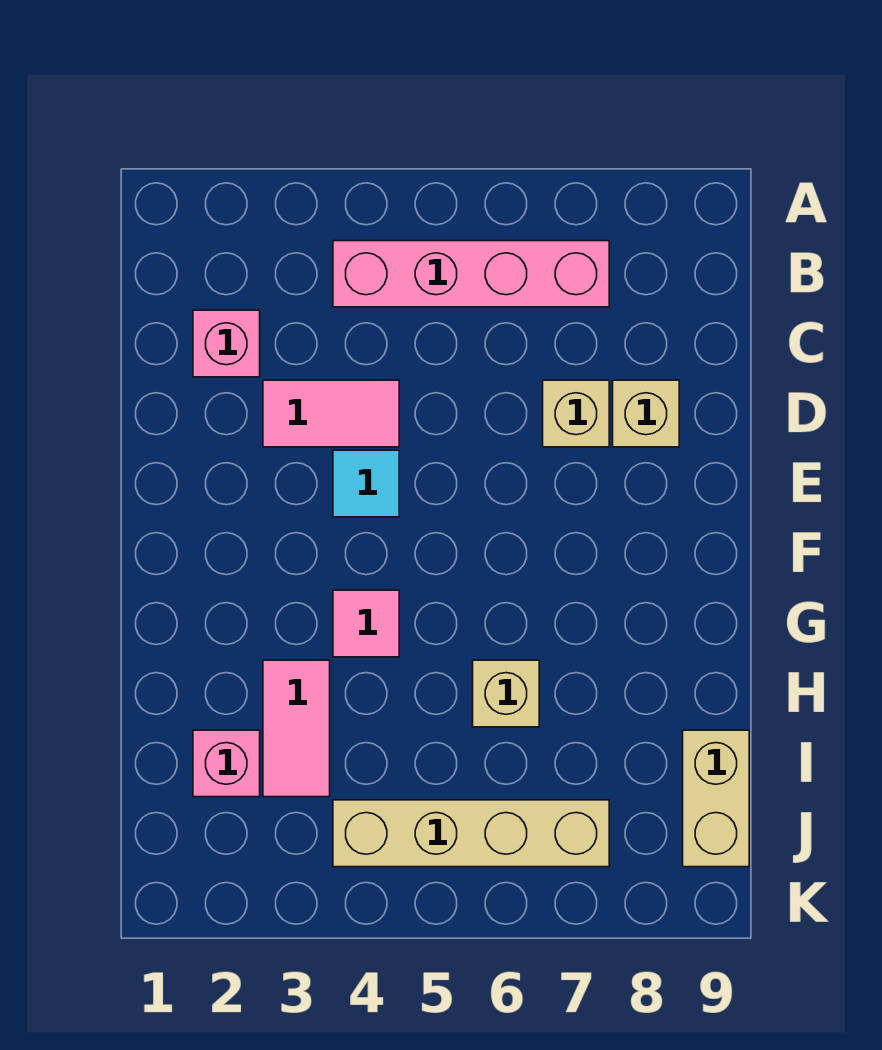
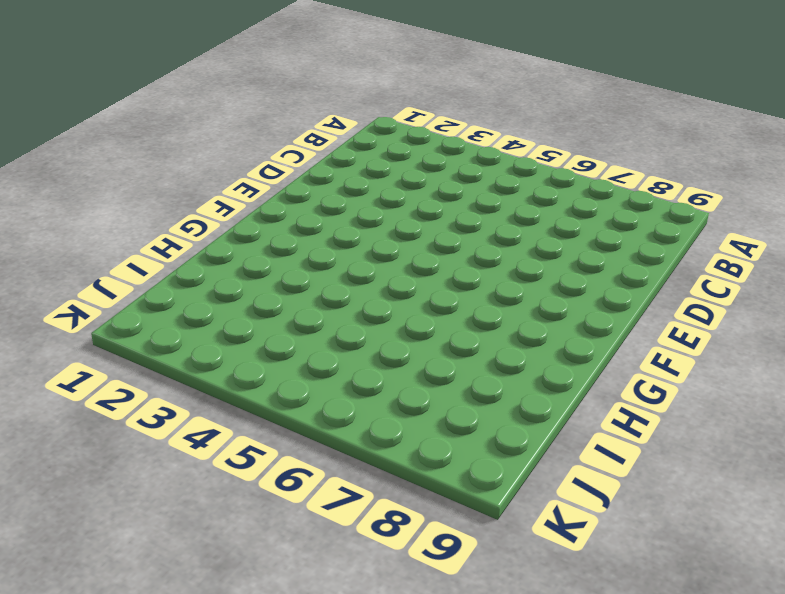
none -> pink brick B4:B7 level 1
none -> pink brick C2 level 1
none -> pink tile D3:D4 level 1

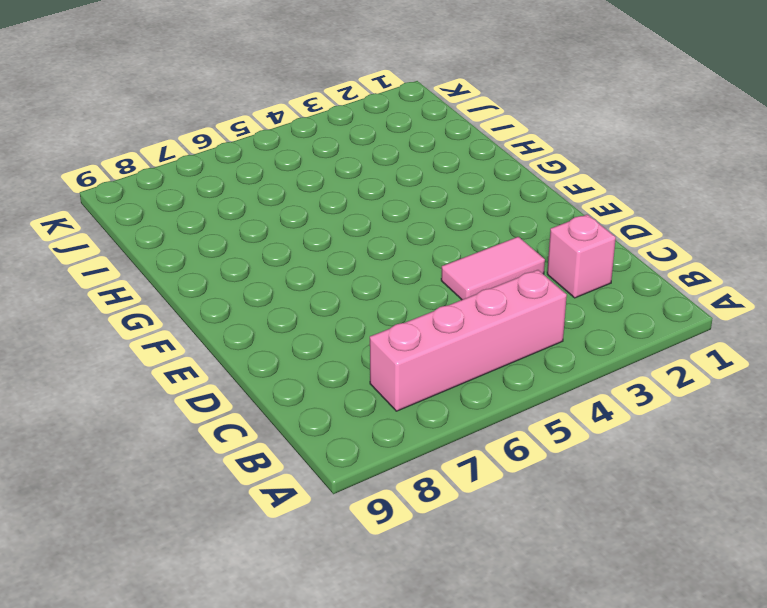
none -> tan brick D7 level 1
none -> tan brick D8 level 1
none -> cyan tile E4 level 1

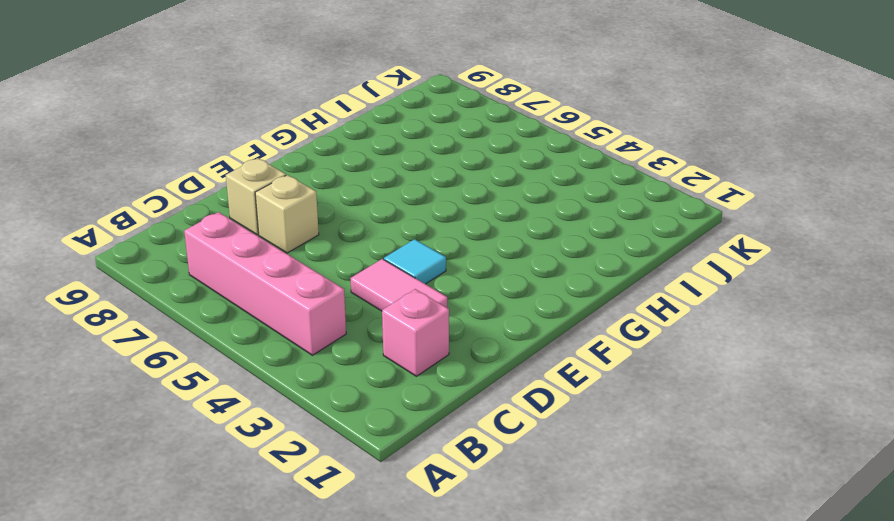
none -> pink tile G4 level 1
none -> pink tile H3:I3 level 1
none -> tan brick H6 level 1

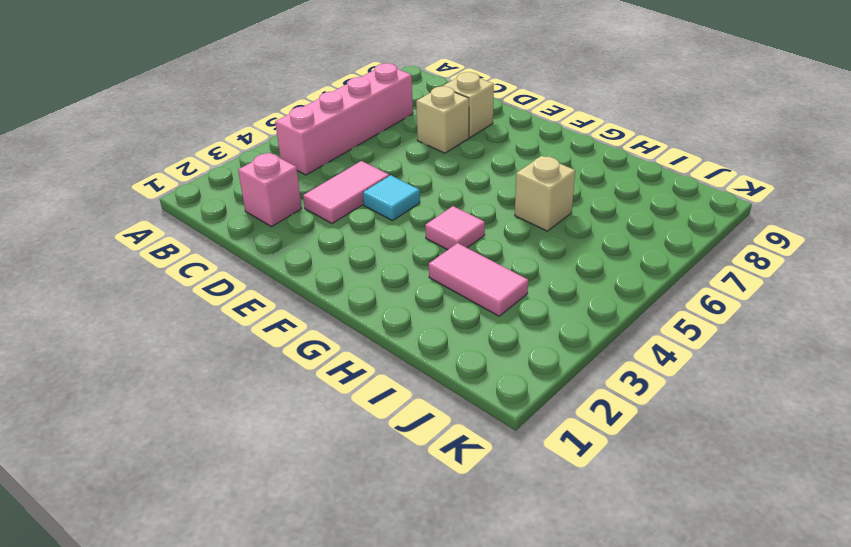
none -> pink brick I2 level 1
none -> tan brick I9:J9 level 1
none -> tan brick J4:J7 level 1

